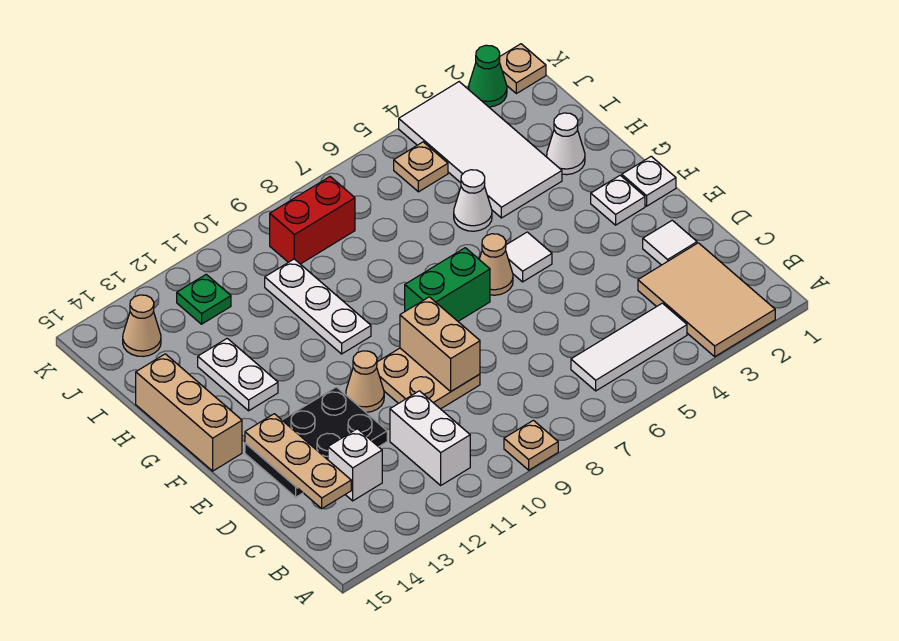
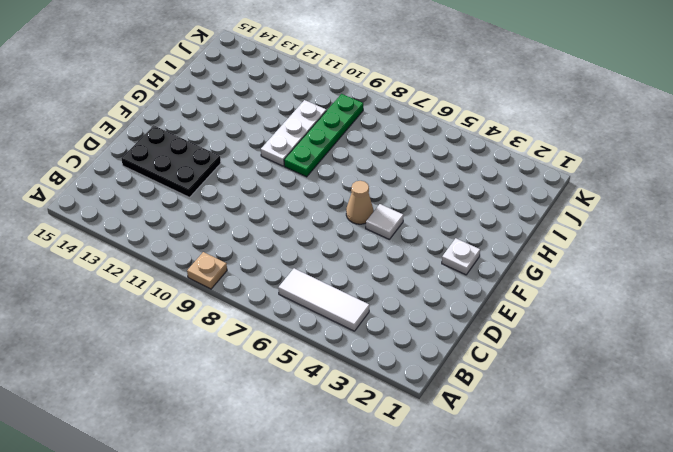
green plate G9:J9 level 1 -> red brick J8:J9 level 1
none -> tan tile A2:C3 level 1
none -> white brick B11:C11 level 1
none -> white brick C13 level 1

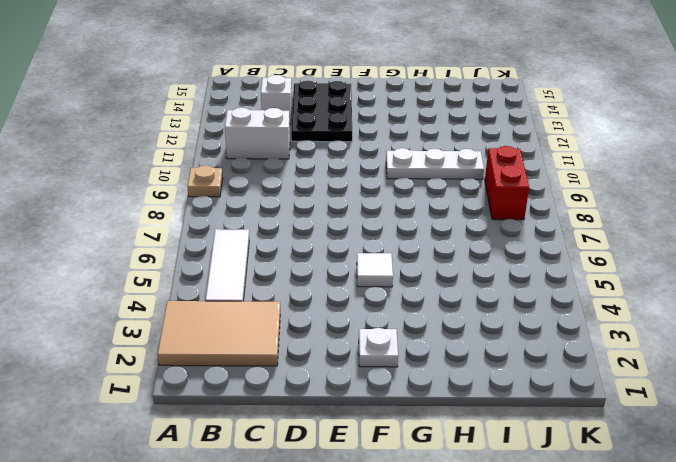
none -> white tile D2 level 1
none -> tan plate D9:E10 level 1
none -> tan cone E11 level 1

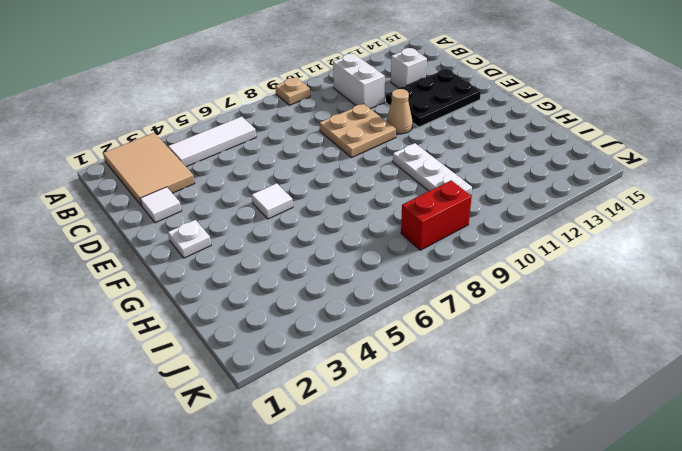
none -> white plate F1 level 1
none -> tan cone F6 level 1
none -> green brick F7:F8 level 1

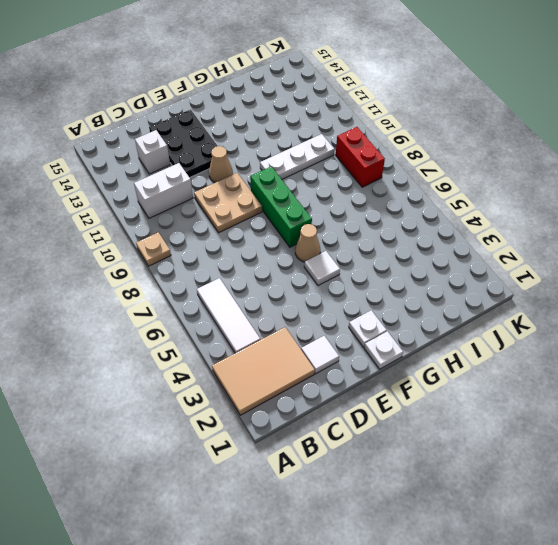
green brick F7:F9 level 1 -> green brick F7:F8 level 1
none -> tan brick F15:H15 level 1
none -> white plate G13:H13 level 1
none -> white cone H2 level 1

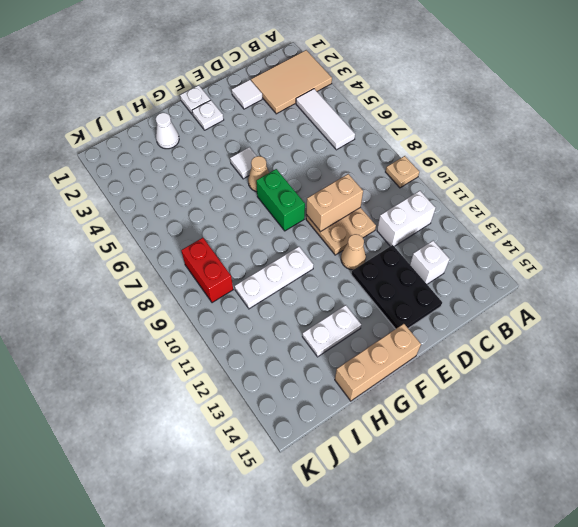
none -> white tile H3:K4 level 1
none -> white cone H5 level 1
none -> tan plate J5 level 1

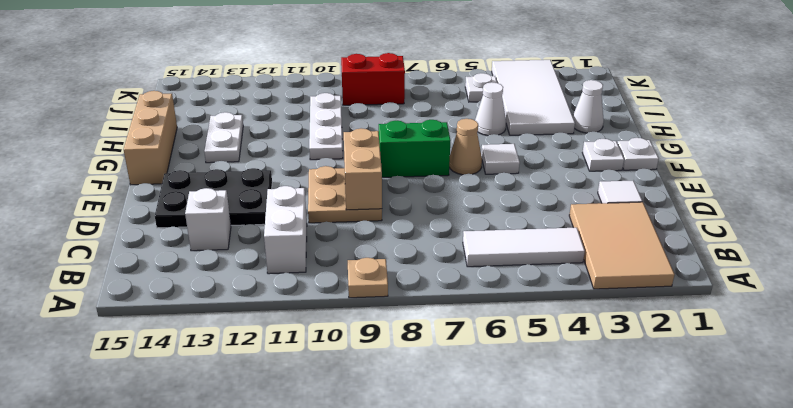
white plate J5 level 1 -> tan plate J5 level 1
none -> tan cone E11 level 1
none -> green plate J12 level 1
none -> tan cone J14 level 1

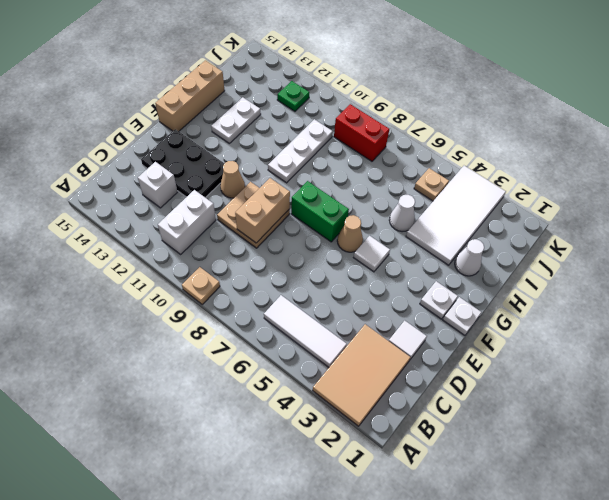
none -> tan cone J14 level 1
none -> tan plate K1 level 1
none -> green cone K2 level 1

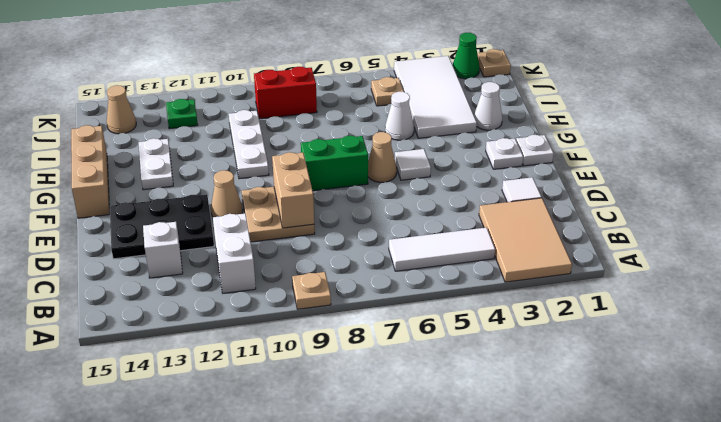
none -> tan plate C14:E14 level 2

